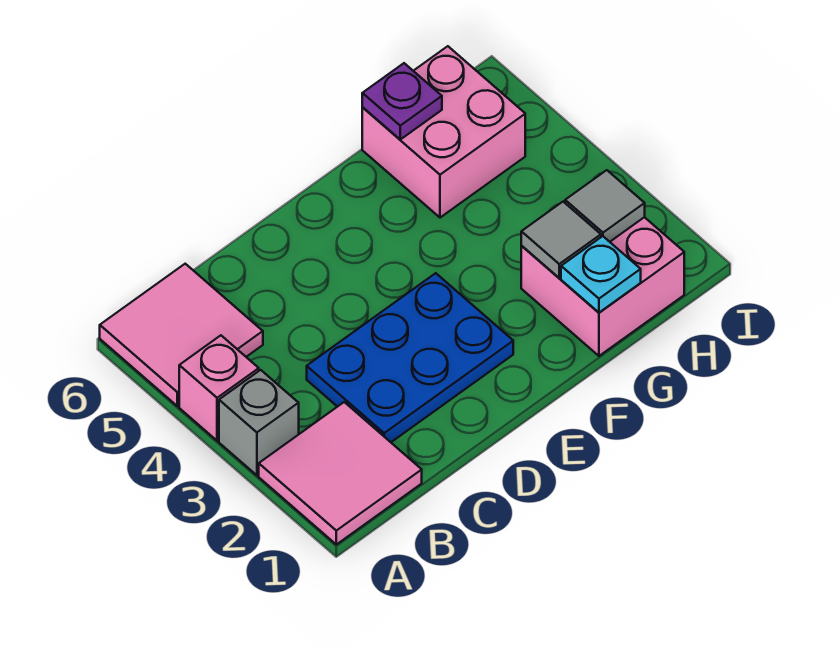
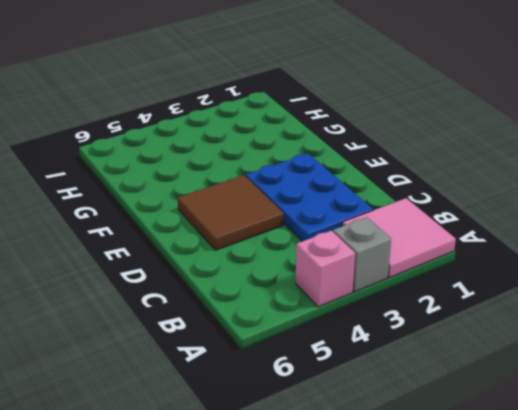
brown tile D4:E5 level 1 -> none
none -> pink tile A5:B6 level 1
none -> pink brick G1:H2 level 1

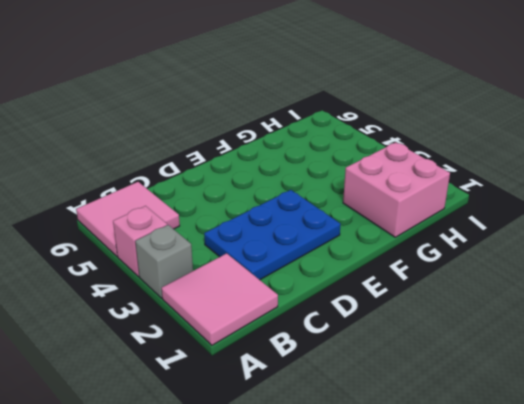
none -> pink brick G5:H6 level 1
none -> cyan plate G1 level 2

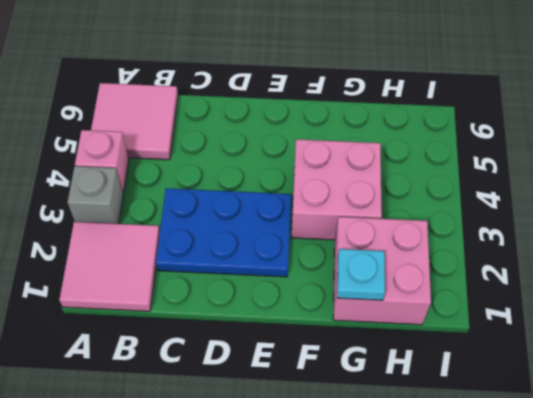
pink brick F3:G4 level 1 -> pink brick G5:H6 level 1
none -> grey tile G2 level 2
none -> purple plate G6 level 2

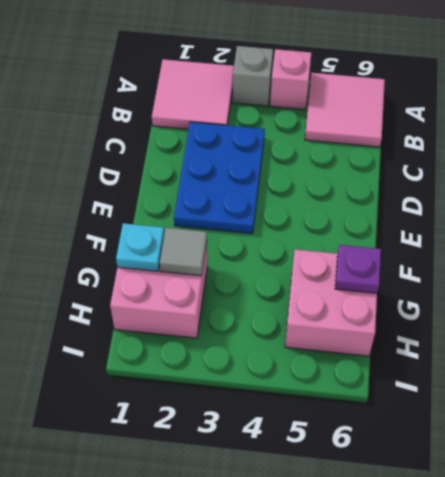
none -> grey tile H2 level 2

